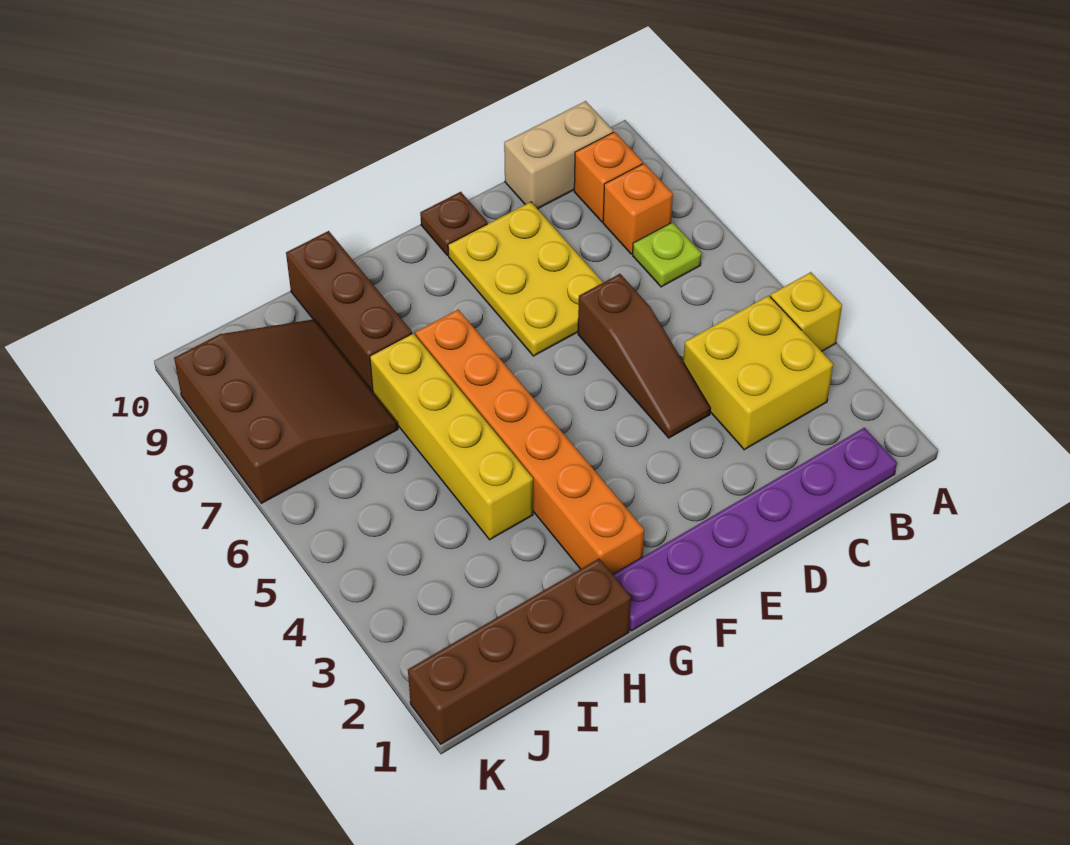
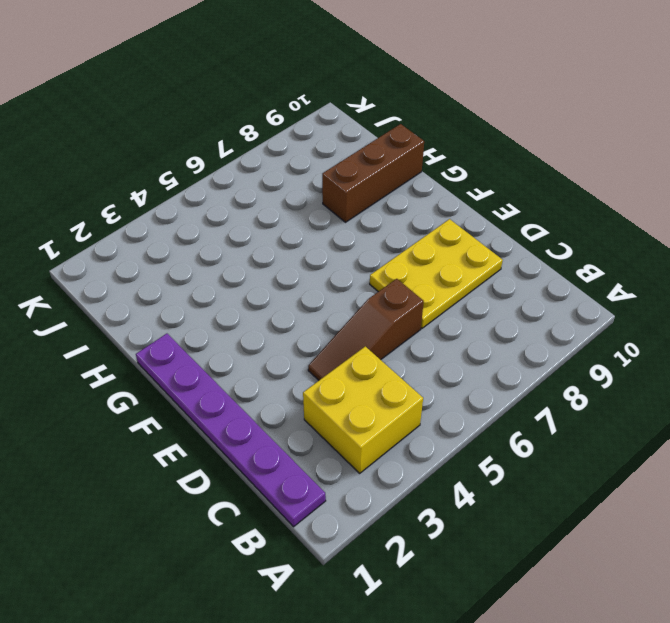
none -> yellow brick A4 level 1
none -> lime plate B7 level 1
none -> orange brick B8 level 1

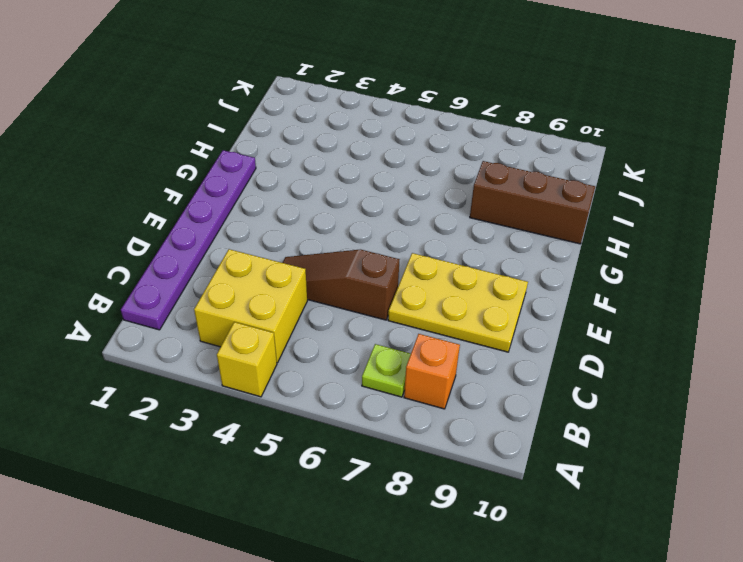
none -> orange brick B9 level 1
none -> tan brick B10:C10 level 1
none -> brown plate E10 level 1

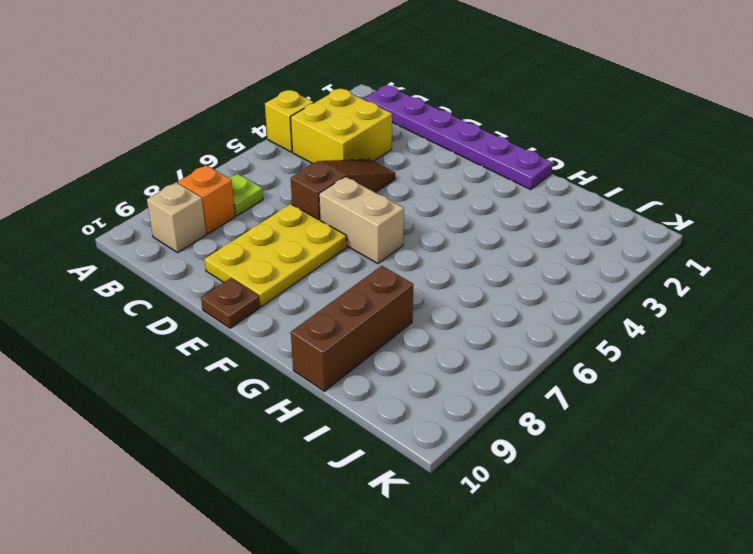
tan brick B9 level 1 -> orange brick B9 level 1
tan brick E6:F6 level 1 -> tan brick B10:C10 level 1
none -> orange brick G2:G7 level 1
none -> brown brick H1:K1 level 1
none -> yellow brick H4:H7 level 1

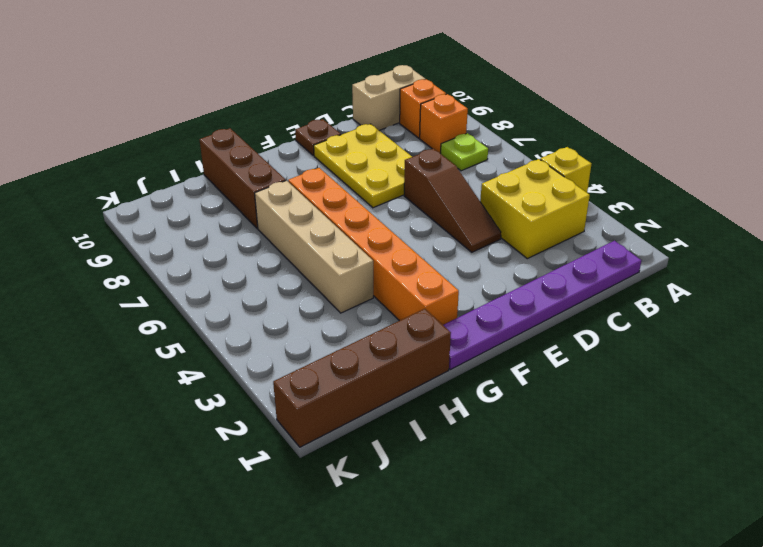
tan brick H4:H7 level 1 -> yellow brick H4:H7 level 1
none -> brown slope I7:K9 level 1 top K

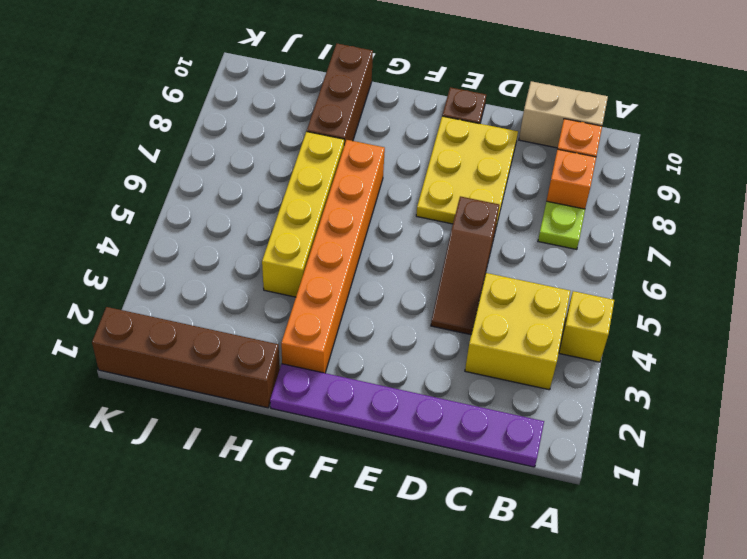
none -> brown slope I7:K9 level 1 top K

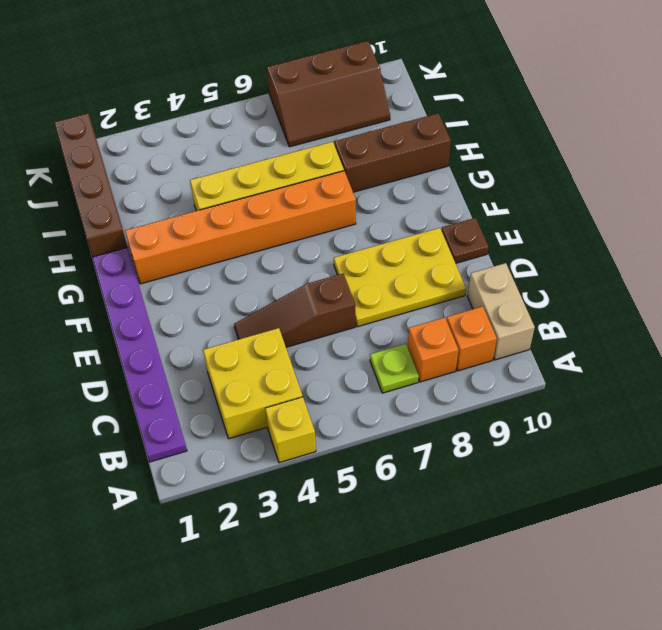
brown slope J7:K9 level 1 top K -> brown slope I7:K9 level 1 top K

